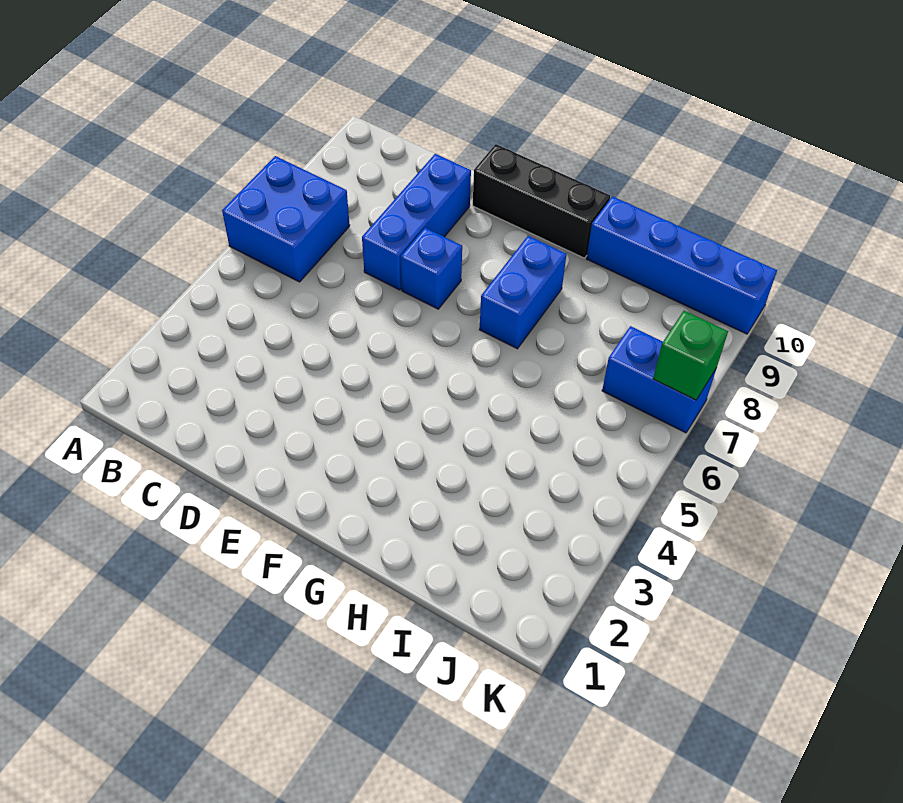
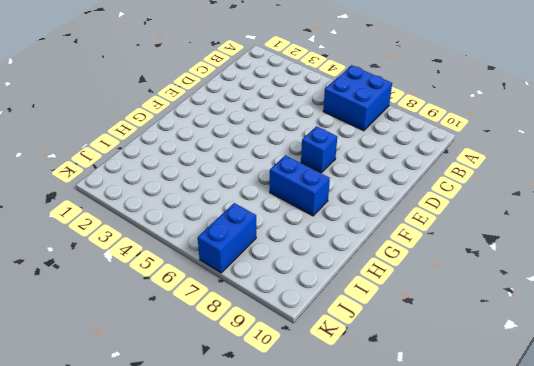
none -> blue brick D7:D9 level 1
none -> black brick E10:G10 level 1

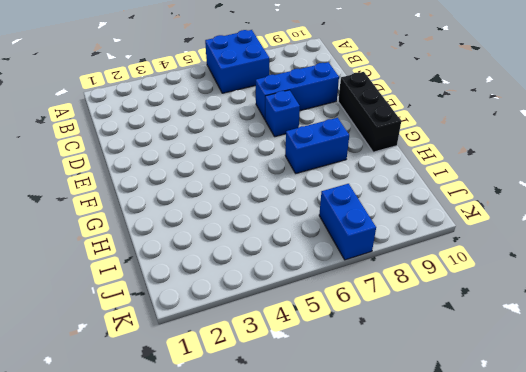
none -> blue brick H10:K10 level 1
none -> green brick K7 level 2

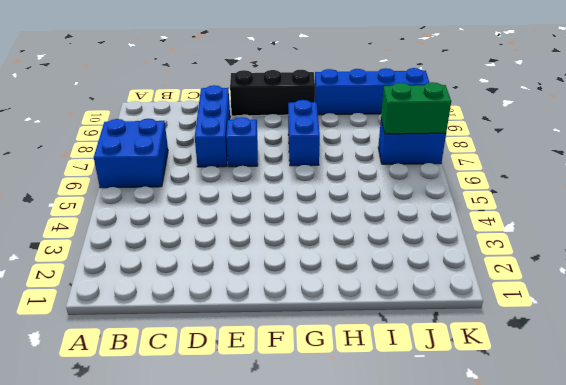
green brick J7:K7 level 2 -> green brick K7 level 2

